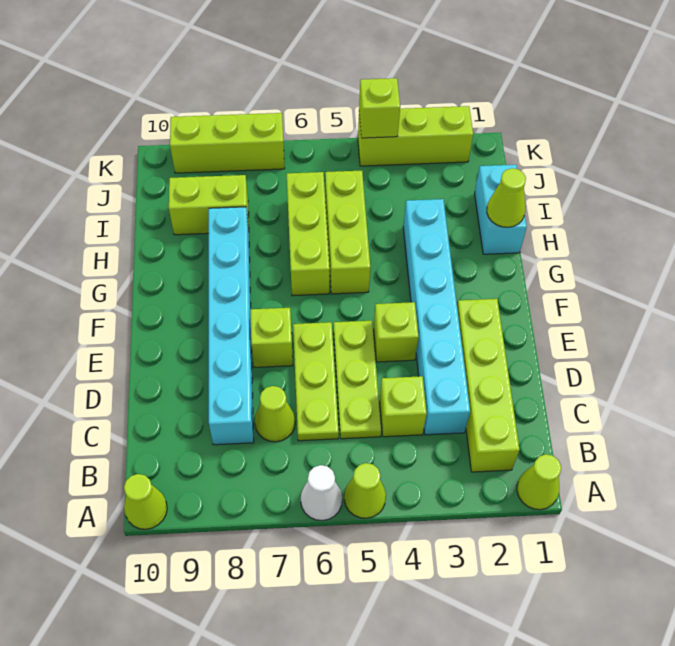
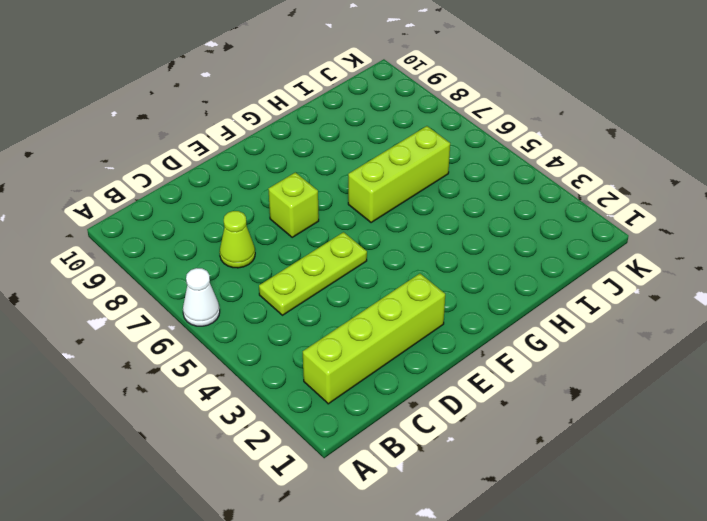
none -> lime cone A1 level 1
none -> lime cone A5 level 1
none -> lime cone A10 level 1

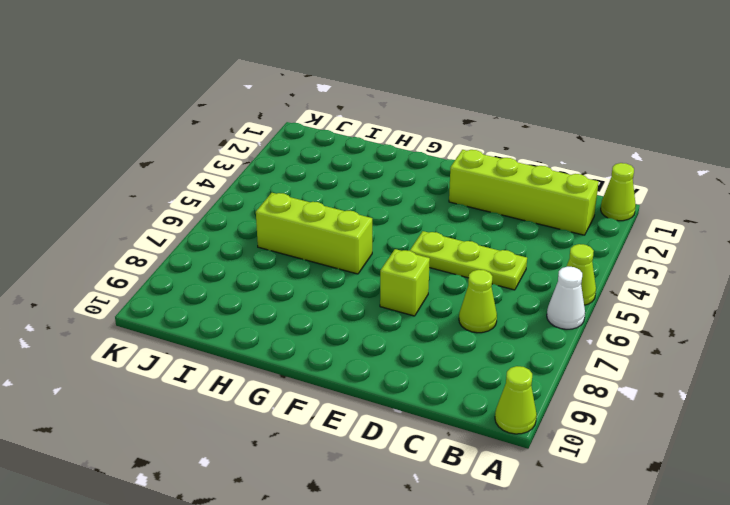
none -> cyan brick C3:H3 level 1
none -> lime brick C4 level 1
none -> lime plate C6:E6 level 1

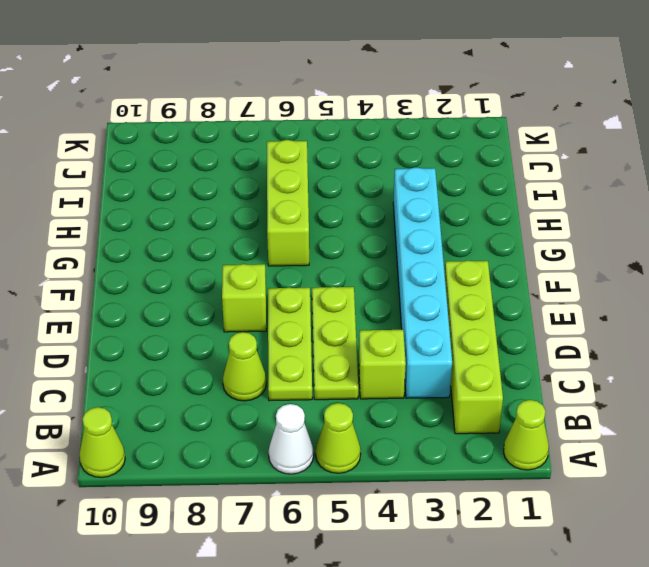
none -> cyan brick C8:H8 level 1
none -> lime brick E4 level 1
none -> lime brick G5:I5 level 1

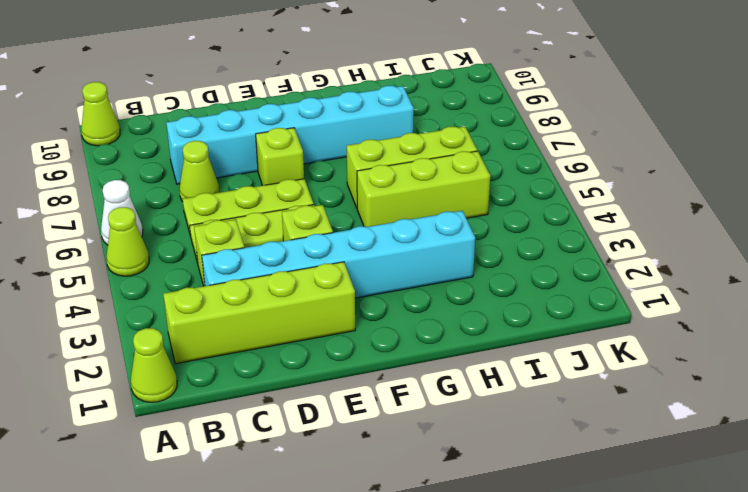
none -> cyan brick H1:I1 level 1
none -> lime brick I8:I9 level 1
none -> lime brick K2:K4 level 1

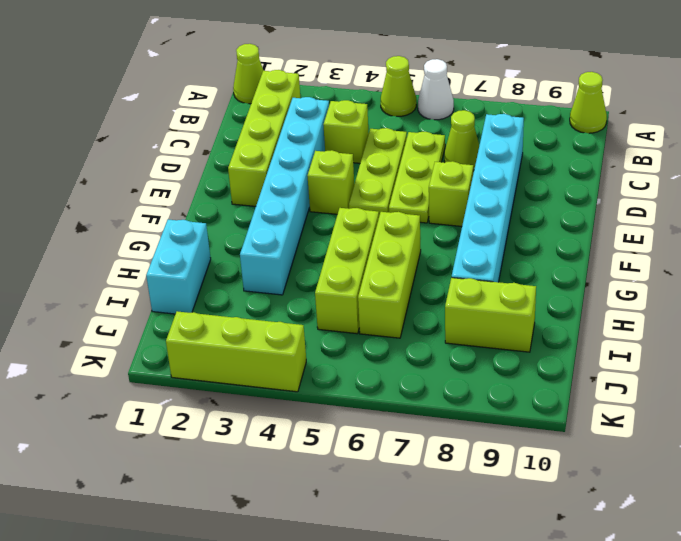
none -> lime brick K7:K9 level 1
none -> lime cone H1 level 2
none -> lime brick K4 level 2

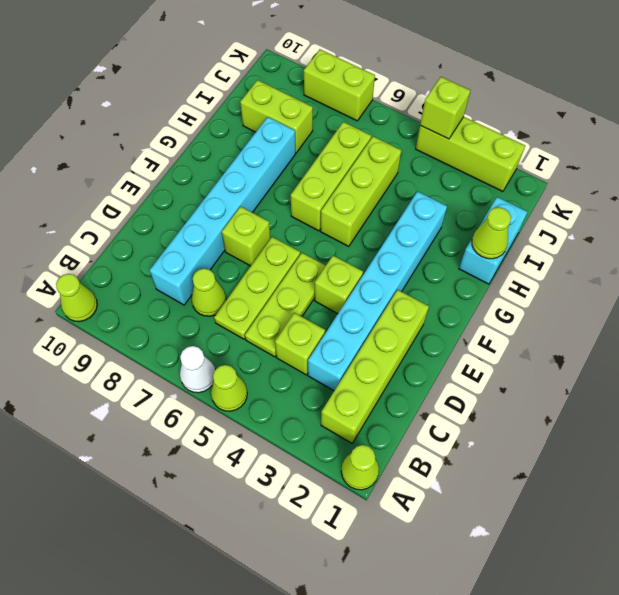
lime brick K7:K8 level 1 -> lime brick K7:K9 level 1

